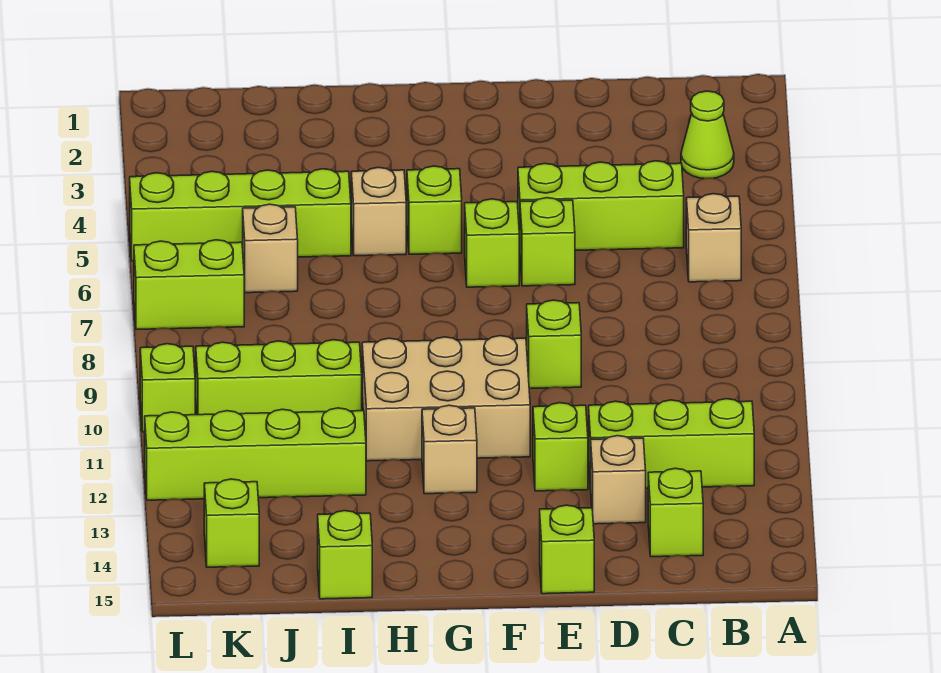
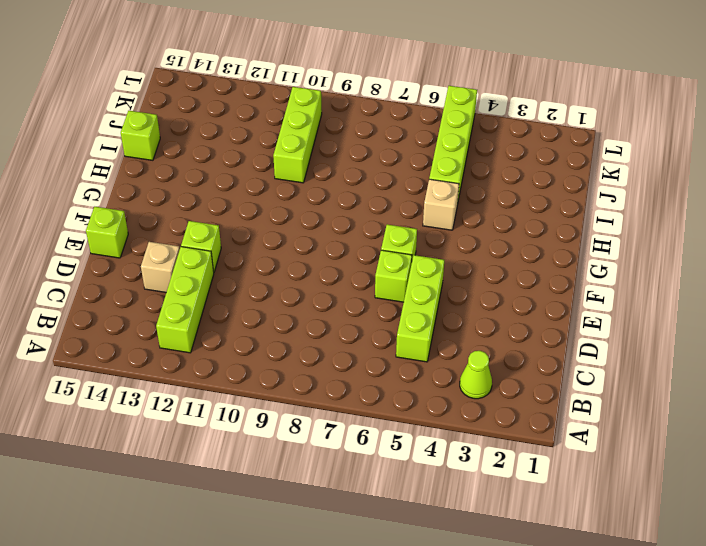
none -> tan brick B6 level 1
none -> lime brick C14 level 1
none -> lime brick E9 level 1

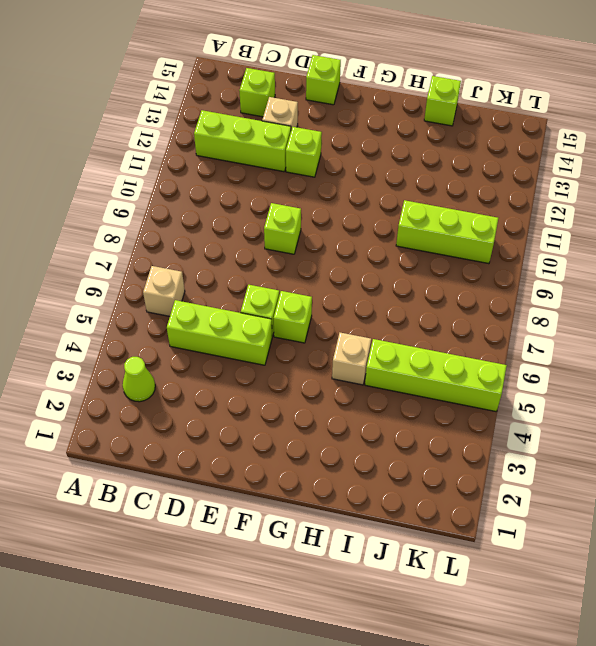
none -> tan brick F10:H11 level 1
none -> lime brick G5 level 1
none -> tan brick G12 level 1

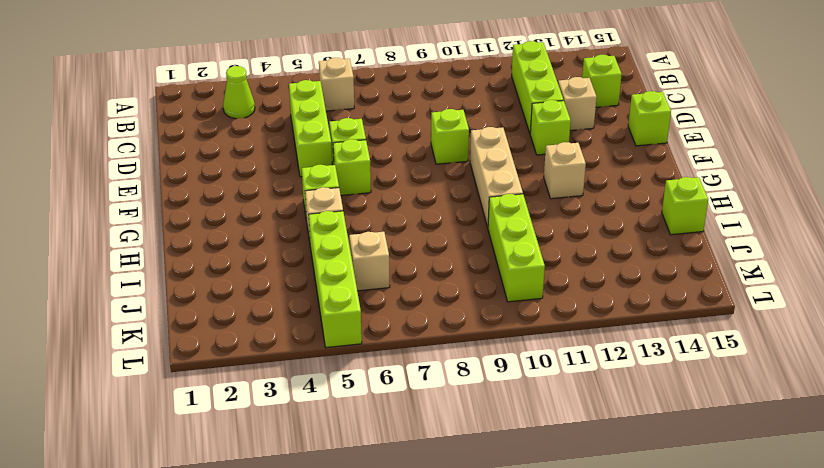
tan brick F10:H10 level 1 -> tan brick F10:H11 level 1
none -> lime brick I12:L12 level 1
none -> lime brick K7:L7 level 1
none -> lime brick K14 level 1

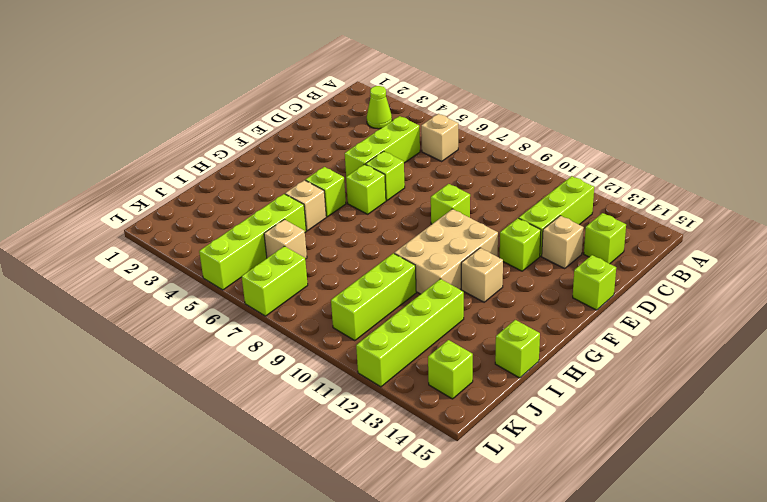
none -> lime brick L10 level 1

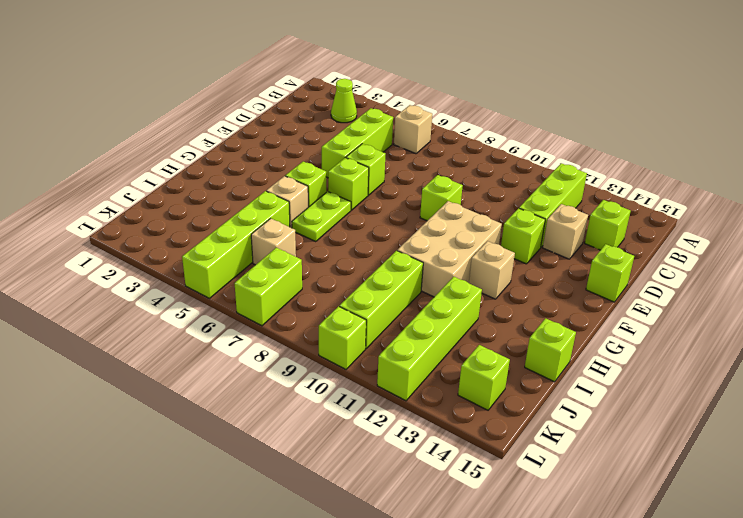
lime plate G6:H6 level 1 -> none

